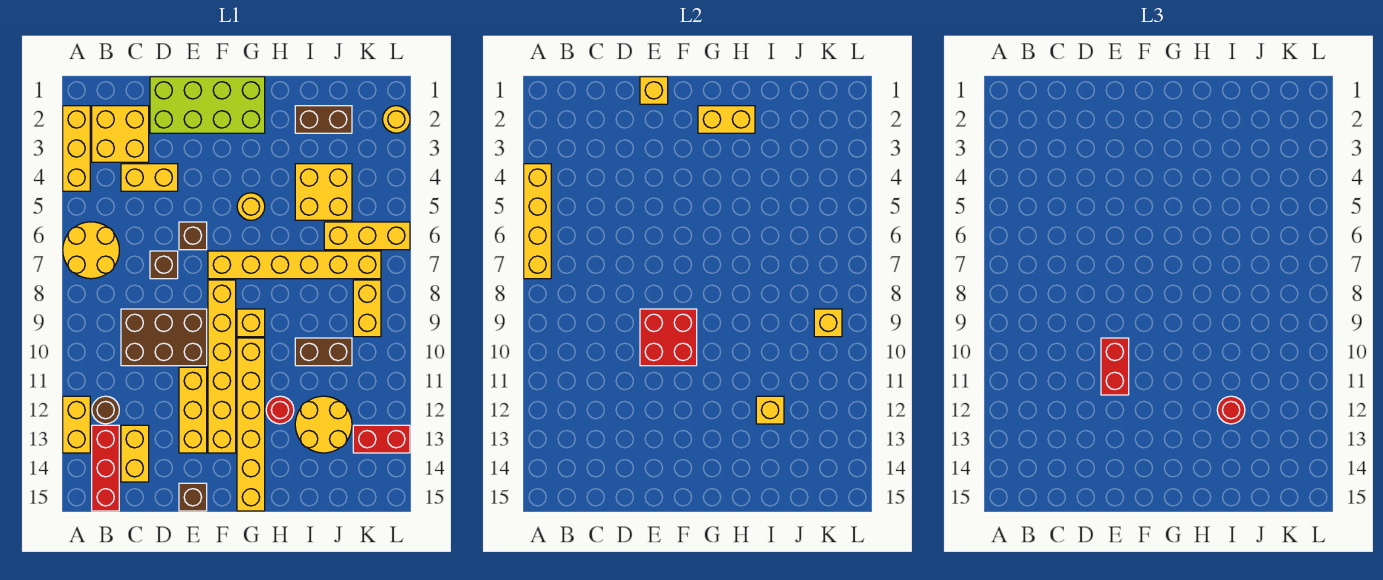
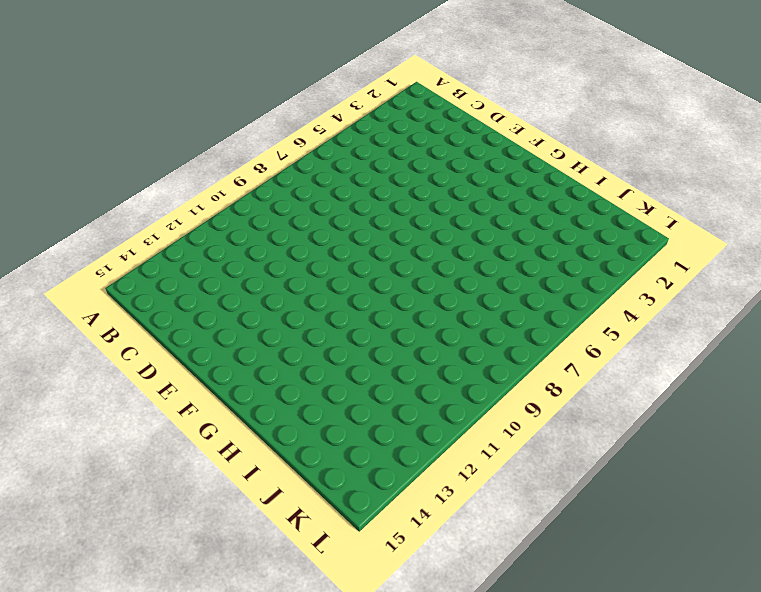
none -> yellow brick A2:A4 level 1
none -> yellow round brick A6:B7 level 1
none -> yellow brick A12:A13 level 1
none -> yellow brick B2:C3 level 1

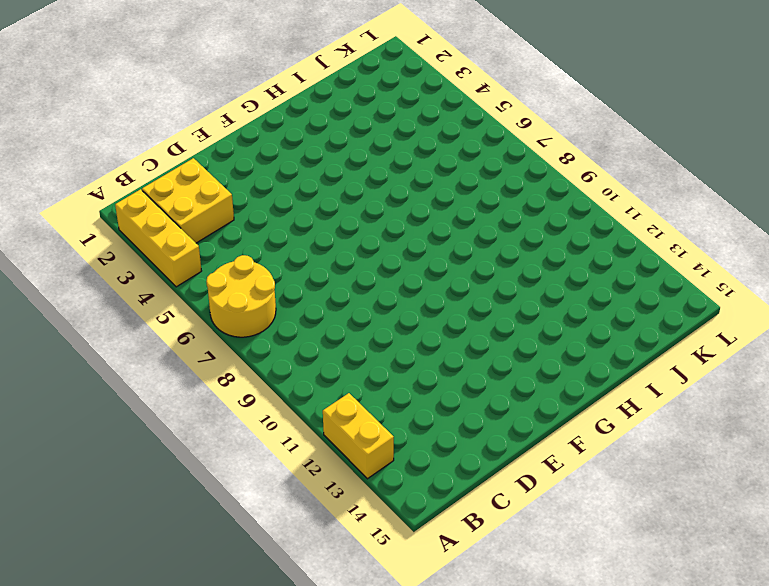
none -> brown round brick B12 level 1
none -> red brick B13:B15 level 1
none -> yellow brick C4:D4 level 1
none -> brown brick C9:E10 level 1

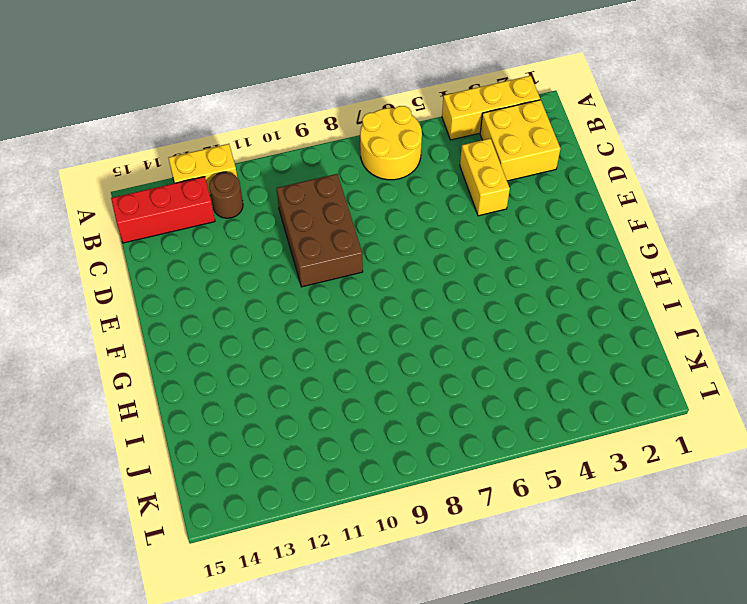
none -> yellow brick C13:C14 level 1
none -> lime brick D1:G2 level 1
none -> brown brick D7 level 1
none -> brown brick E6 level 1

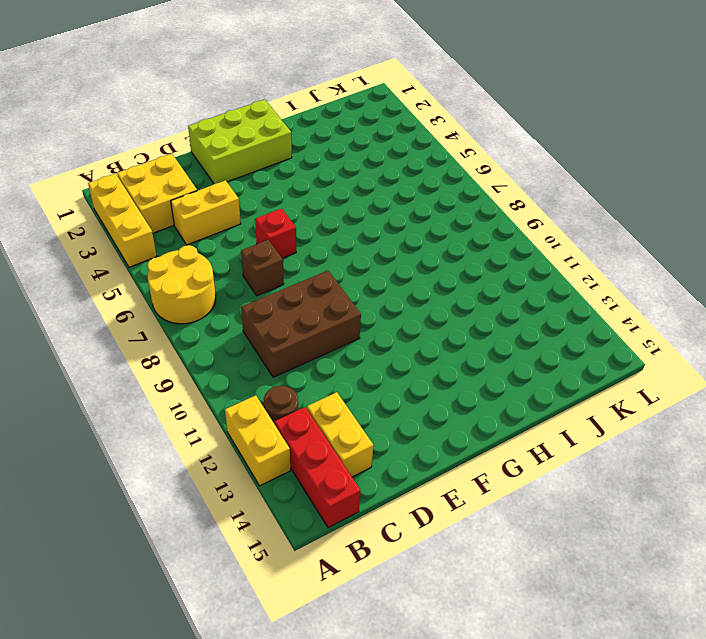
lime brick E1:G2 level 1 -> lime brick D1:G2 level 1
red brick E6 level 1 -> brown brick E6 level 1
none -> yellow brick E11:E13 level 1
none -> brown brick E15 level 1
none -> yellow brick F7:K7 level 1
none -> yellow brick F8:F13 level 1

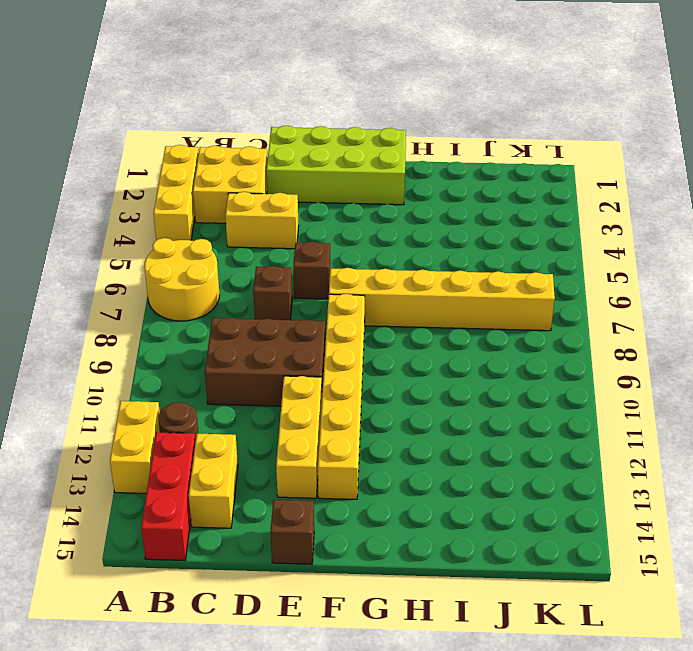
none -> yellow round brick G5 level 1
none -> yellow brick G9 level 1
none -> yellow brick G10:G15 level 1
none -> red round brick H12 level 1

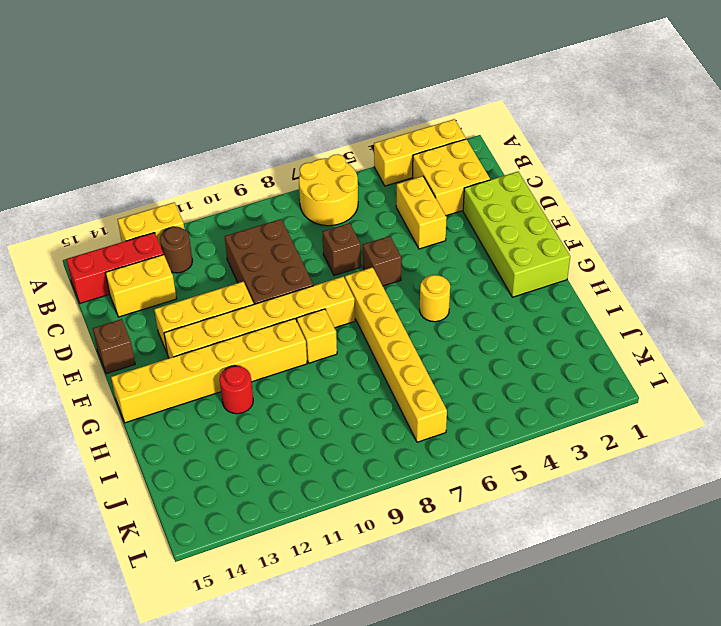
none -> brown brick I2:J2 level 1
none -> yellow brick I4:J5 level 1
none -> brown brick I10:J10 level 1
none -> yellow round brick I12:J13 level 1

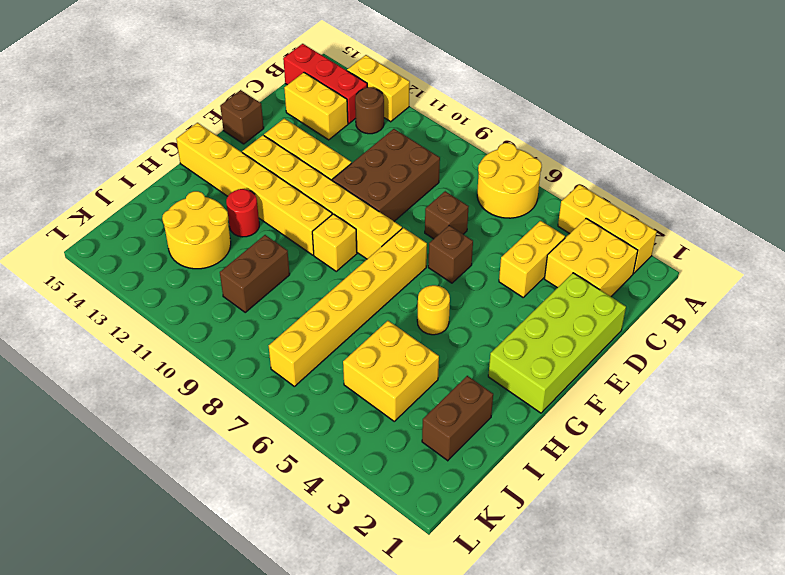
none -> yellow brick J6:L6 level 1
none -> yellow brick K8:K9 level 1
none -> red brick K13:L13 level 1
none -> yellow round brick L2 level 1

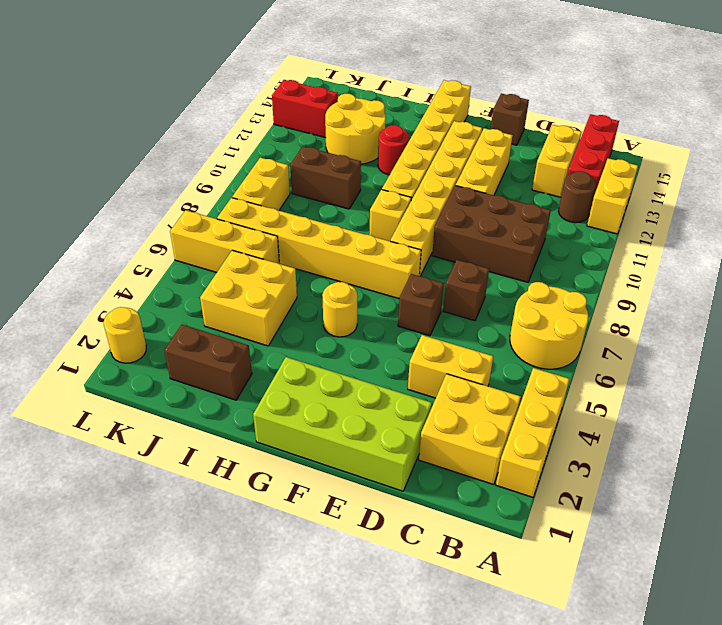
none -> yellow brick A4:A7 level 2
none -> yellow brick E1 level 2
none -> red brick E9:F10 level 2
none -> yellow brick G2:H2 level 2

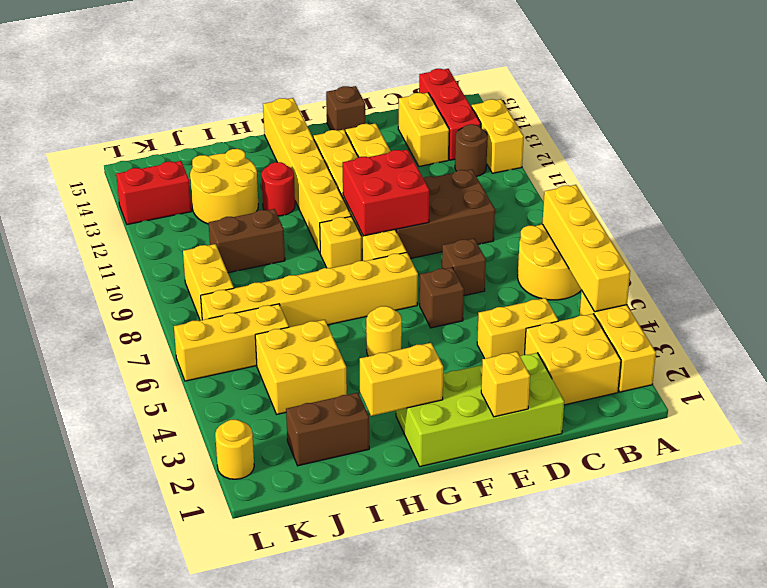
none -> yellow brick I12 level 2
none -> yellow brick K9 level 2
none -> red brick E10:E11 level 3
none -> red round brick I12 level 3

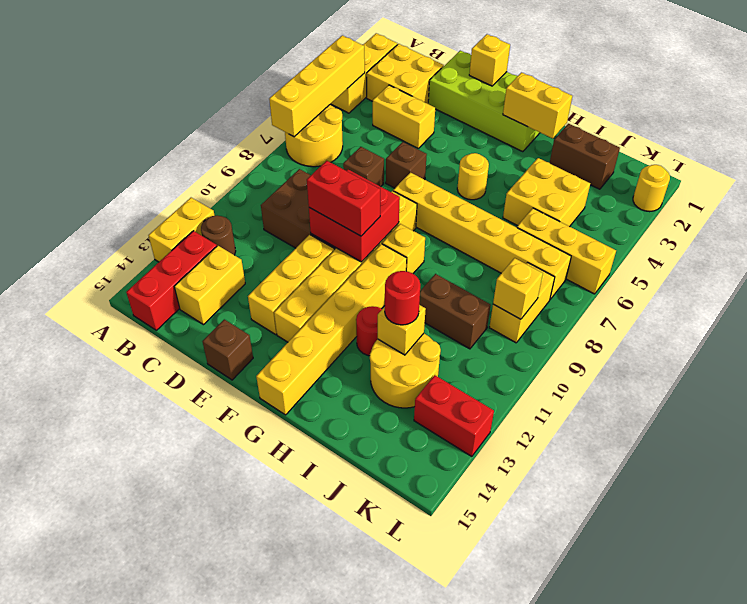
red brick E10:F10 level 3 -> red brick E10:E11 level 3

